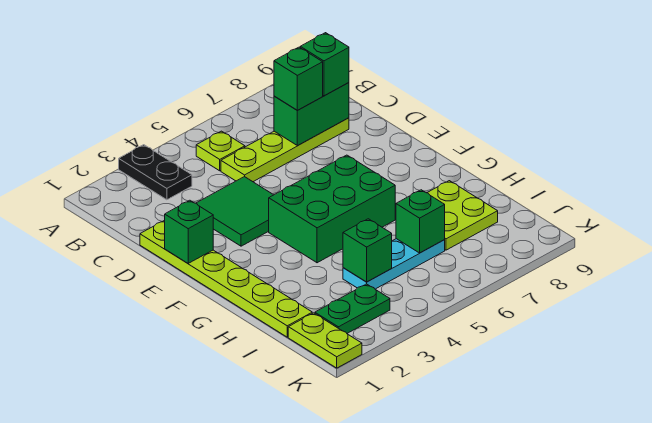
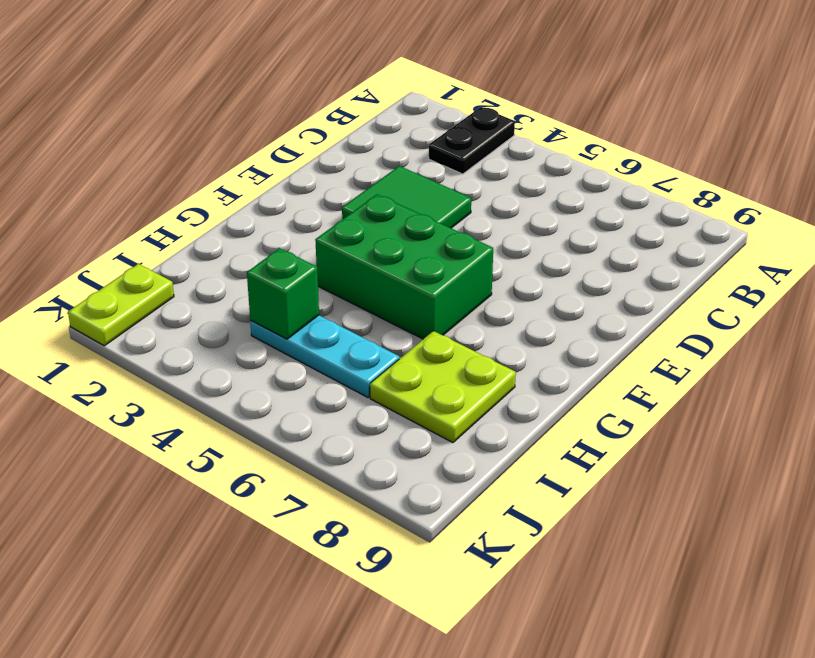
none -> lime plate B5 level 1
none -> lime plate C5:C8 level 1
none -> lime plate D1:I1 level 1

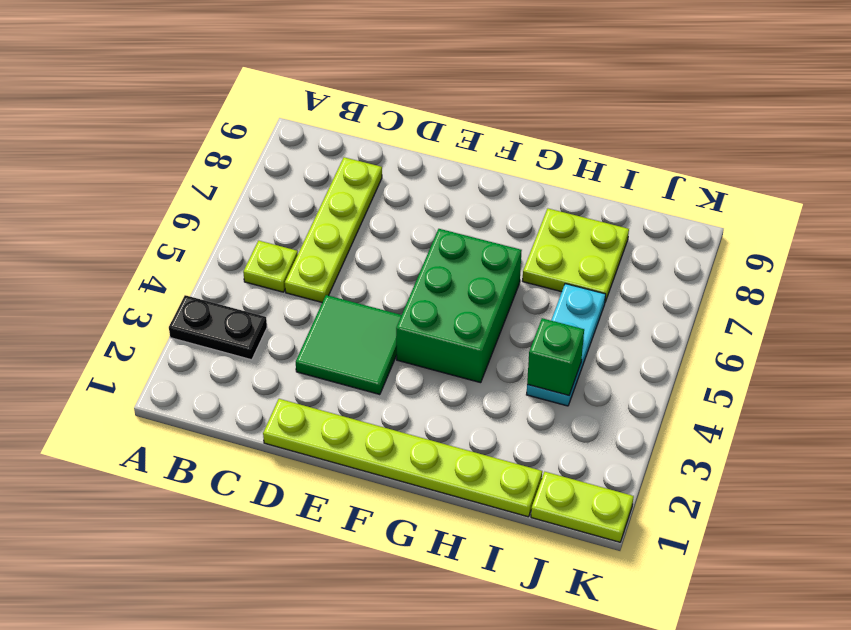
none -> green plate J2:J3 level 1
none -> green brick C7:C8 level 2
none -> green brick E1 level 2

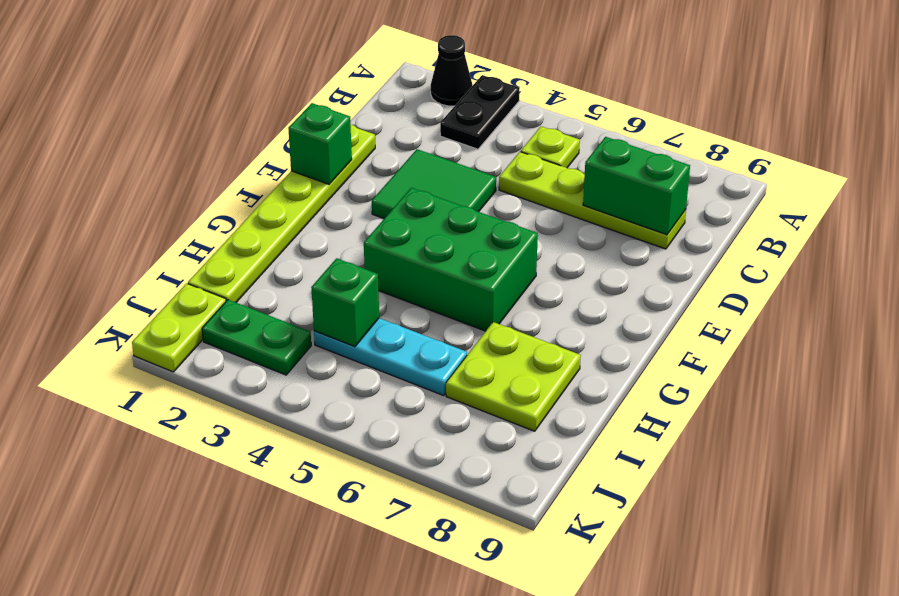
black cone A2 level 1 -> none
none -> green brick I6 level 2
none -> green brick C7 level 3
none -> green brick C8 level 3

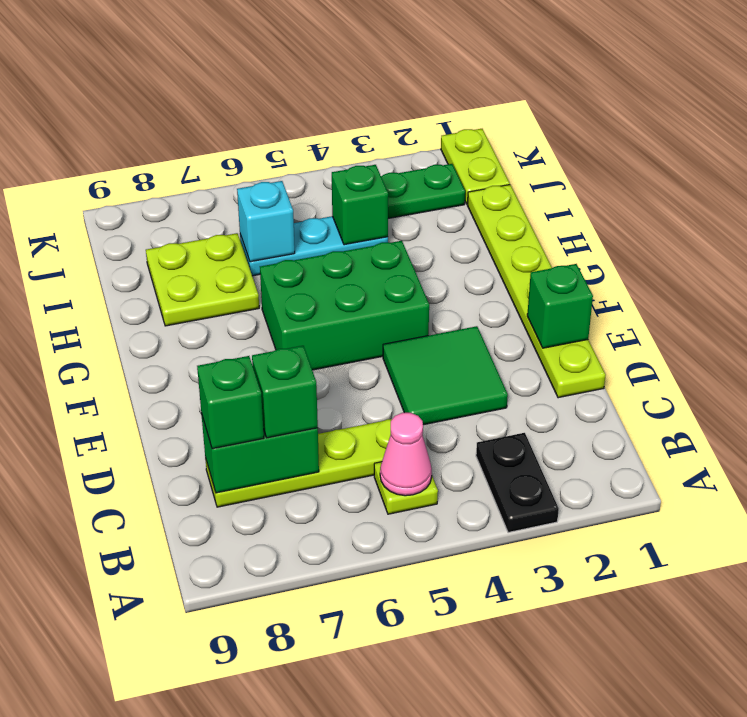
pink cone B5 level 2 -> none
cyan brick I6 level 2 -> green brick I6 level 2

